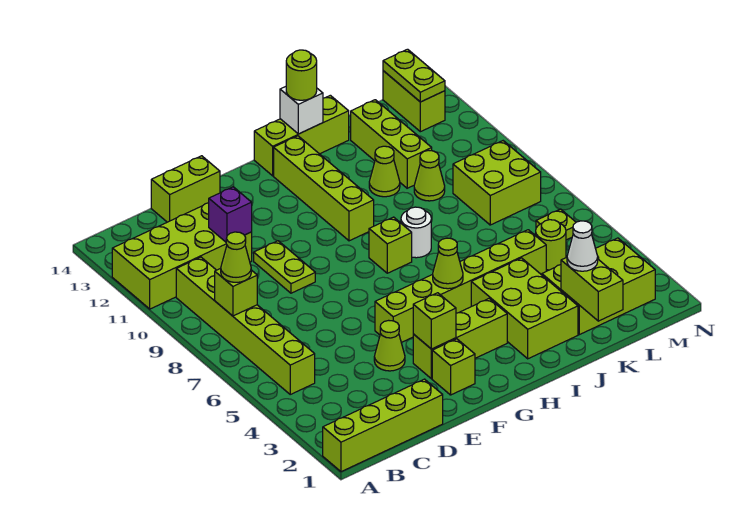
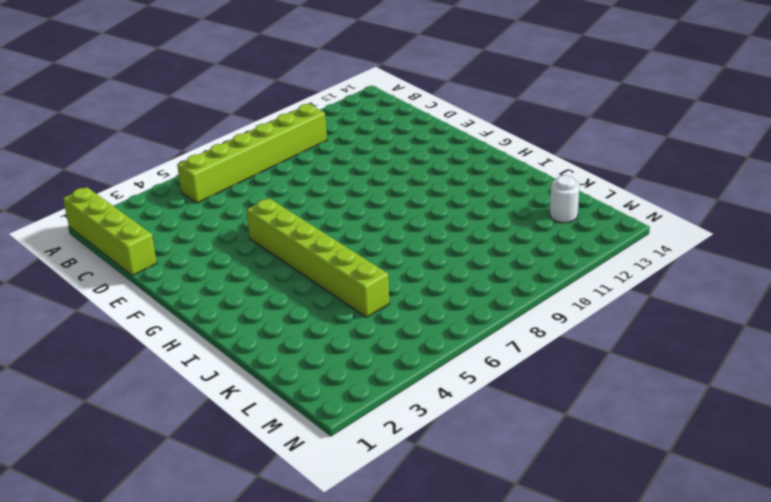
white round brick L13 level 1 -> white round brick I8 level 1
none -> lime brick A11:D12 level 1
none -> lime brick D14:E14 level 1
none -> lime cone E4 level 1
none -> lime plate E9:E10 level 1

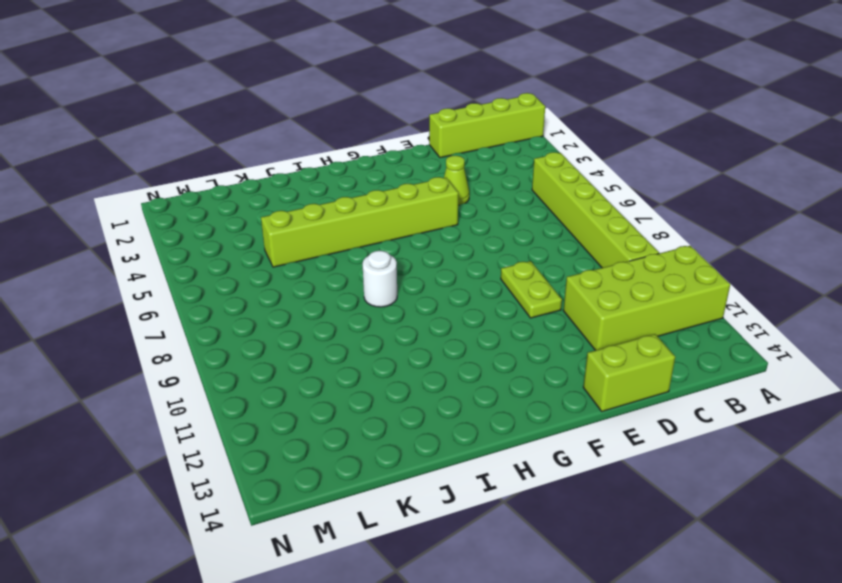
none -> lime brick F2 level 1
none -> lime brick F3:H3 level 1
none -> lime brick H8 level 1
none -> lime brick H10:H13 level 1

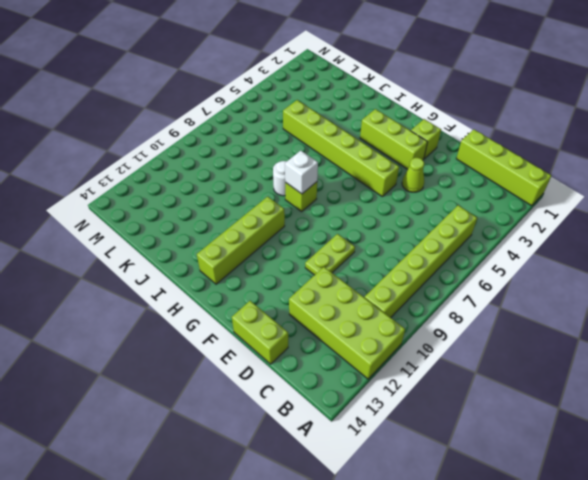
white brick H8 level 2 -> white brick I14 level 2
none -> lime brick H14:J14 level 1
none -> lime brick I2:J4 level 1
none -> lime cone J11 level 1
none -> lime brick K2:M3 level 1

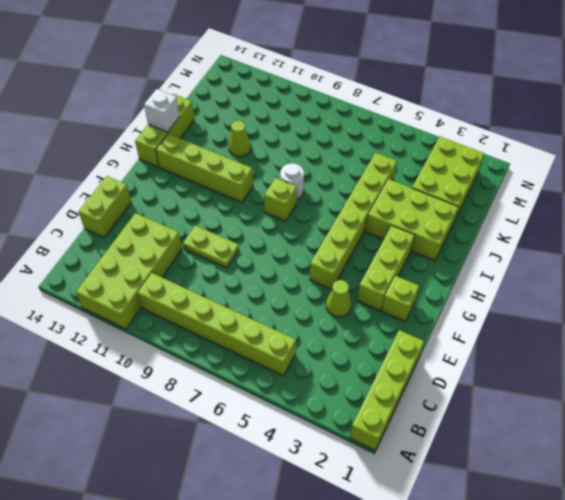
none -> lime cone K10 level 1
none -> lime brick K11:K13 level 1
none -> lime round brick L5 level 1
none -> lime brick L8:M9 level 1

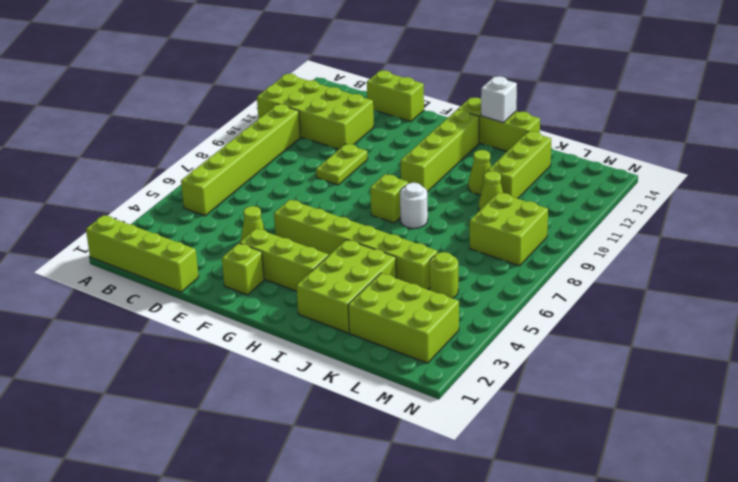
none -> lime plate M6 level 1
none -> lime brick M13:M14 level 1
none -> lime brick B8 level 2
none -> purple brick D11 level 2

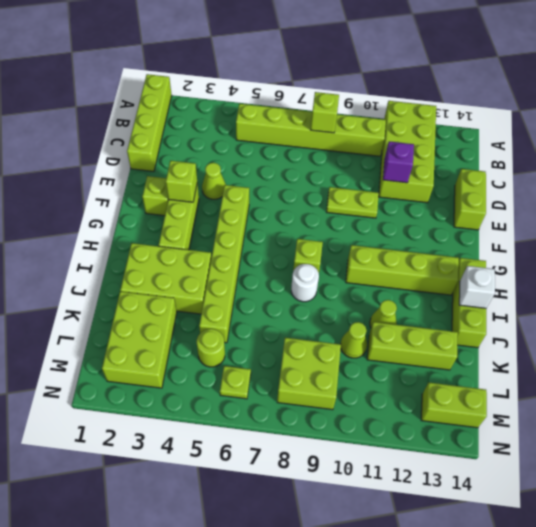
none -> lime cone H5 level 2
none -> lime brick K1:K2 level 2
none -> lime plate M13:M14 level 2
none -> lime cone B8 level 3

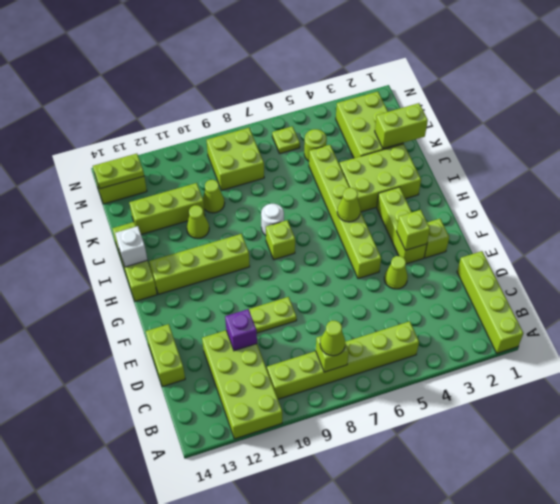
none -> lime round brick I14 level 3
none -> white cone K2 level 3

